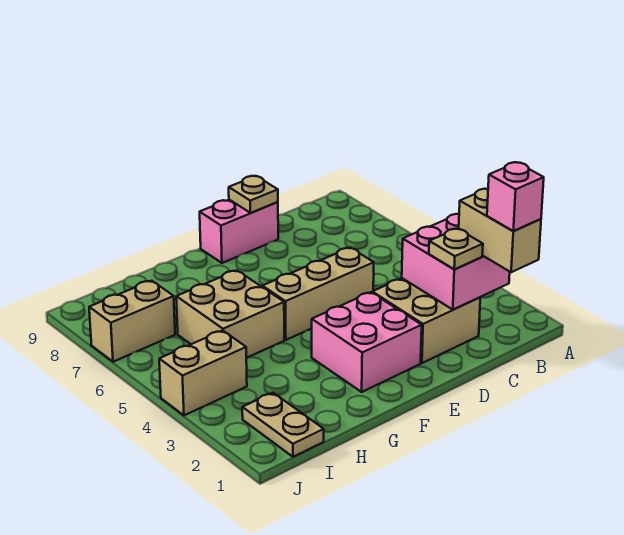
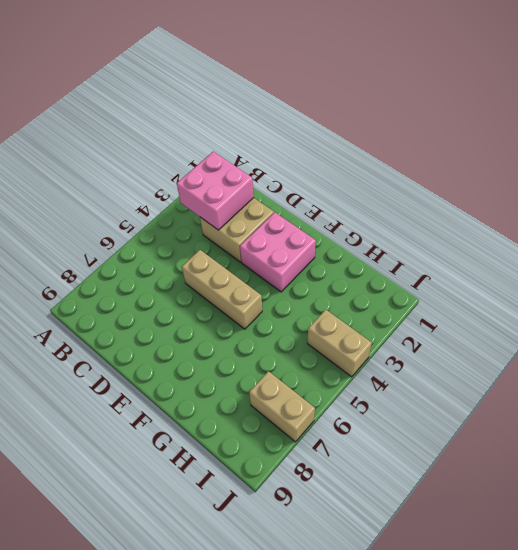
none -> pink brick D9:E9 level 1
none -> tan brick G5:H6 level 1
none -> tan plate I1:I2 level 1

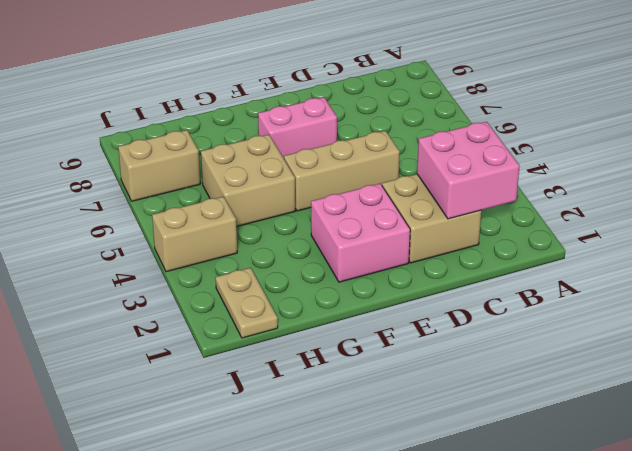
pink brick E7:F7 level 1 -> pink brick D9:E9 level 1
none -> tan plate D9 level 2
none -> tan brick B1:B2 level 3
none -> tan plate C2 level 3

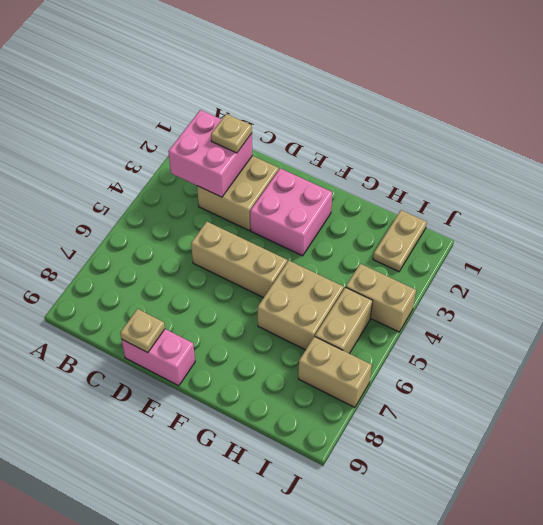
tan brick I5:I6 level 1 -> tan brick B1:B2 level 3
none -> pink brick B1 level 4

